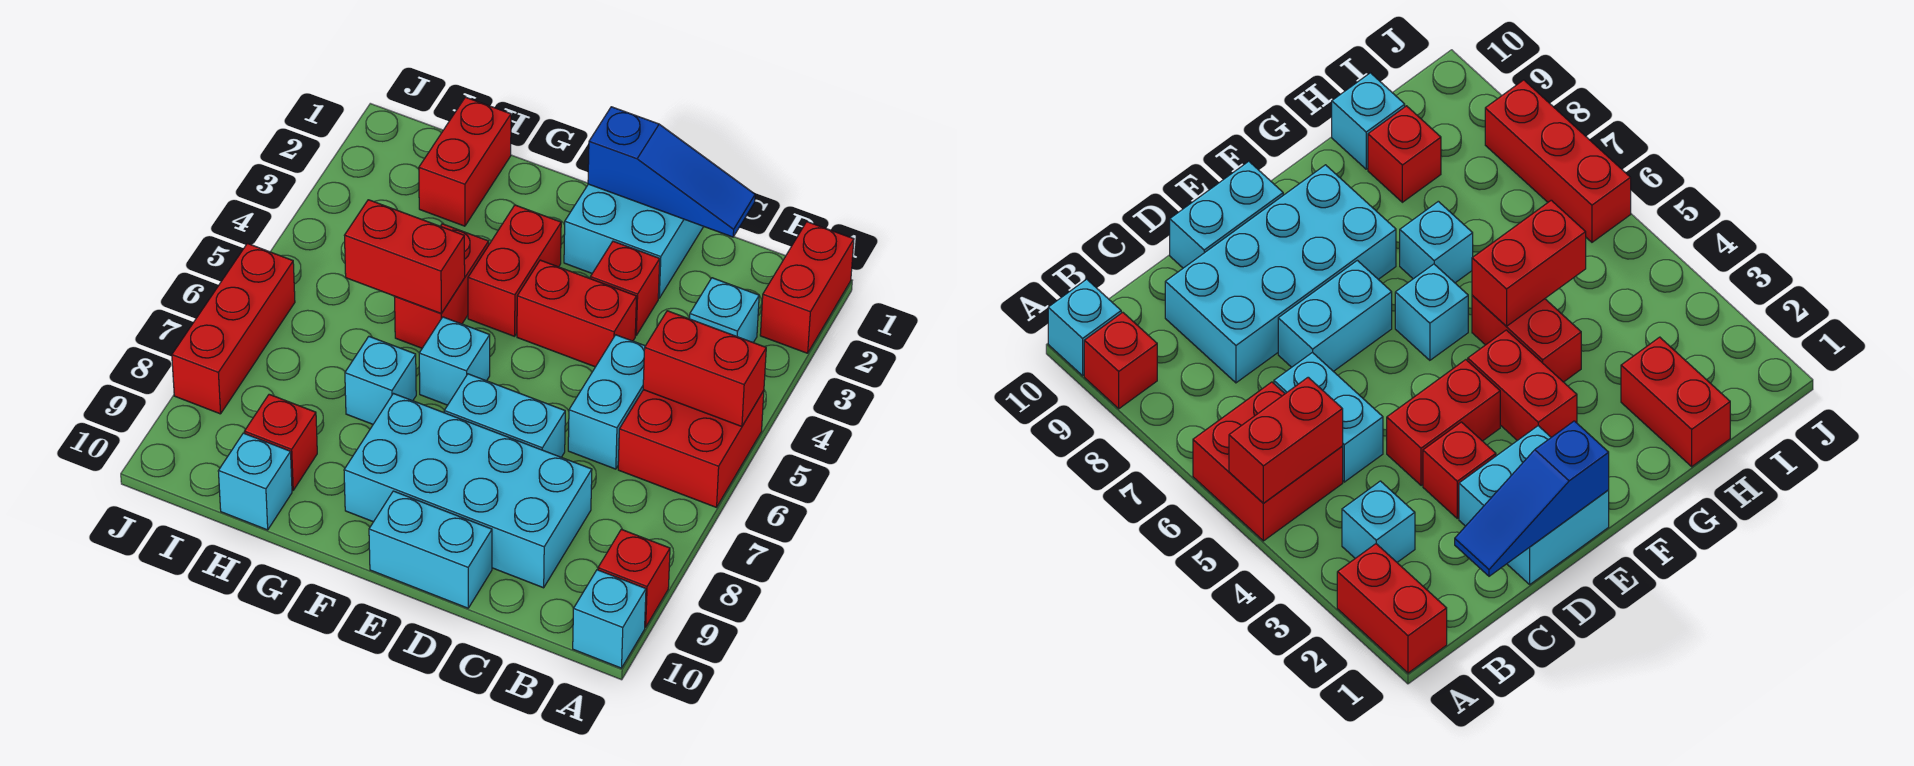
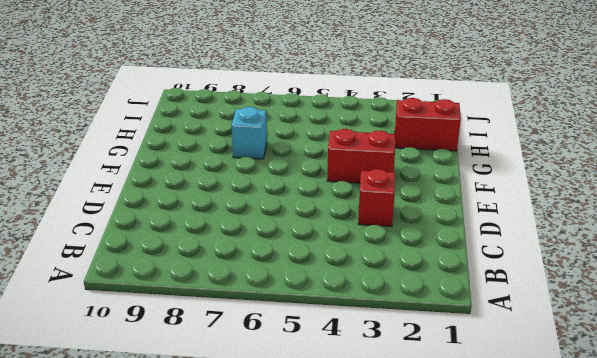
none -> red brick A1:A2 level 1
none -> red brick A5:B6 level 1
none -> red brick A9 level 1

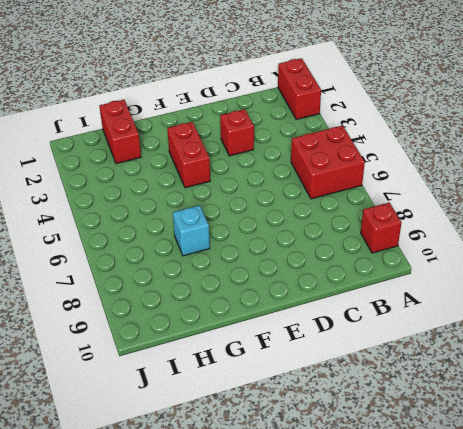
none -> cyan brick A10 level 1
none -> cyan brick B3 level 1
none -> cyan brick C5:C6 level 1

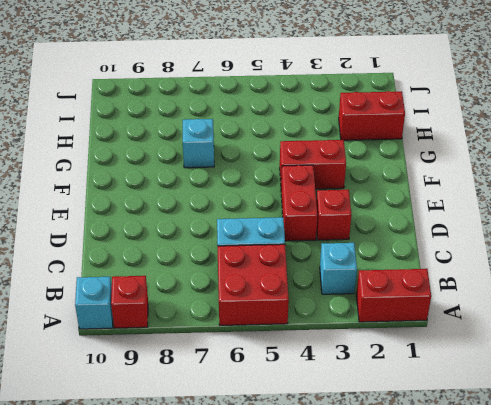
none -> cyan brick C8:F9 level 1
none -> cyan brick D1:E2 level 1
none -> cyan brick D7:E7 level 1

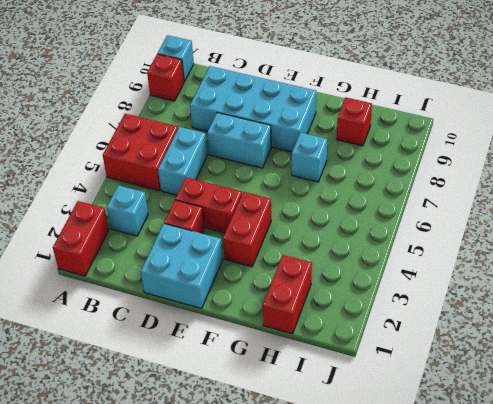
none -> cyan brick D10:E10 level 1
none -> cyan brick F6 level 1
none -> red brick G4:G5 level 1

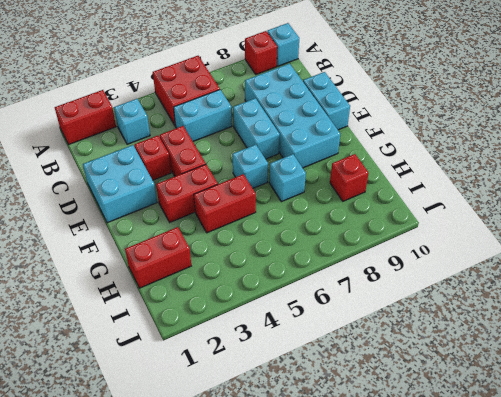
none -> cyan brick H10 level 1
none -> red brick J6:J8 level 1
none -> red brick A5:B5 level 2

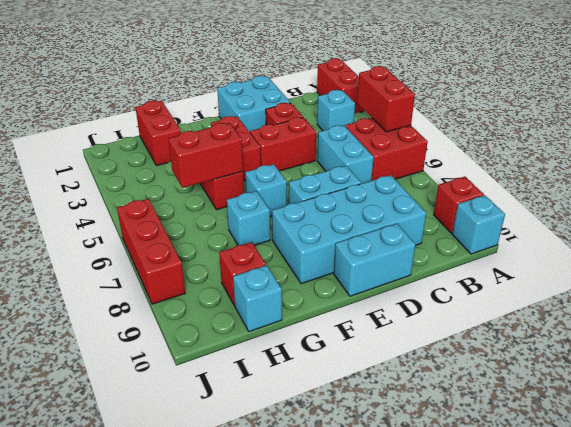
red brick A4:A5 level 2 -> red brick A5:B5 level 2
none -> blue slope C1:E1 level 2 top E

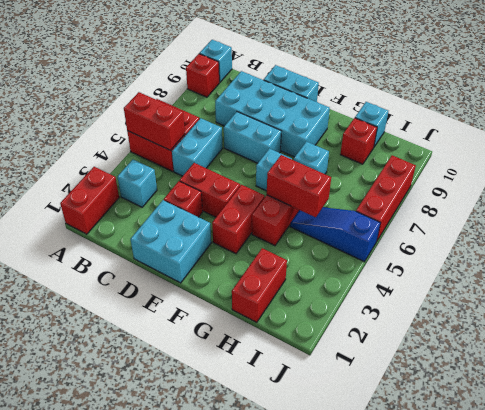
blue slope H5:J5 level 1 top J -> blue slope C1:E1 level 2 top E

